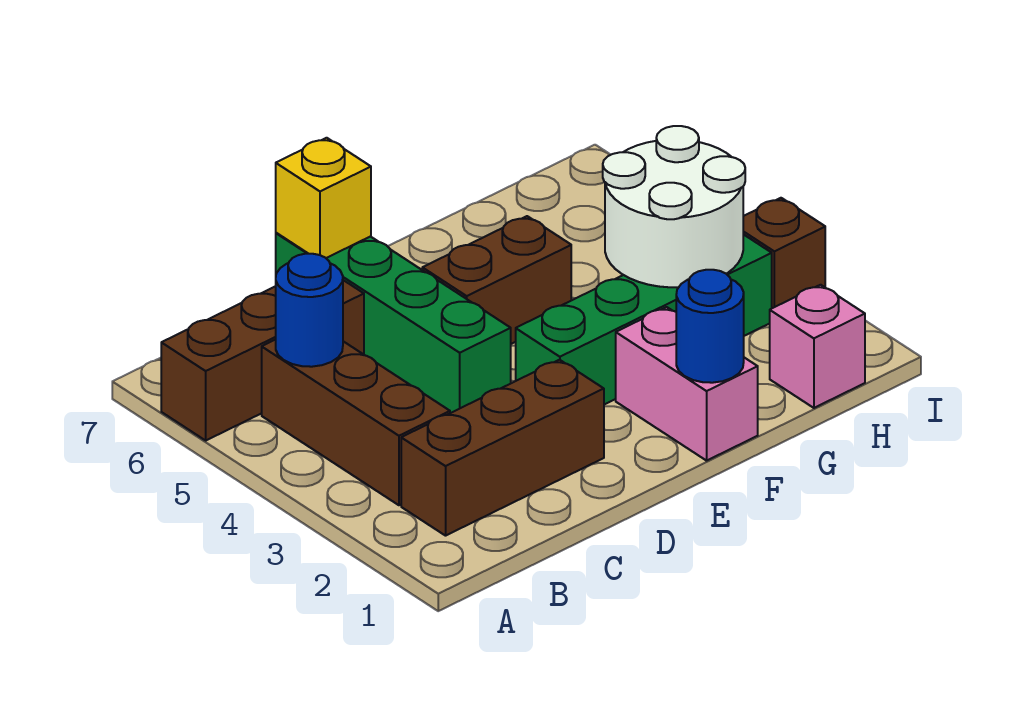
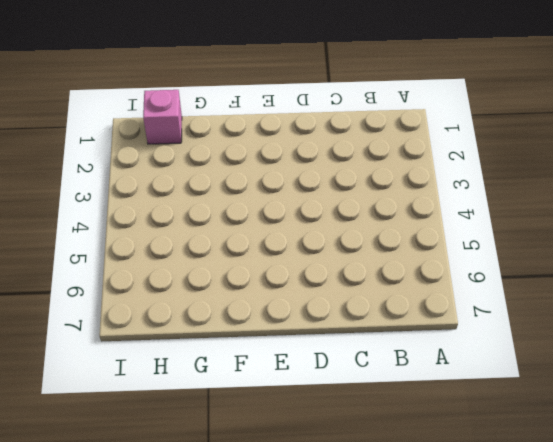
none -> brown brick A6:C6 level 1
none -> brown brick B2:D2 level 1
none -> brown brick B3:B5 level 1

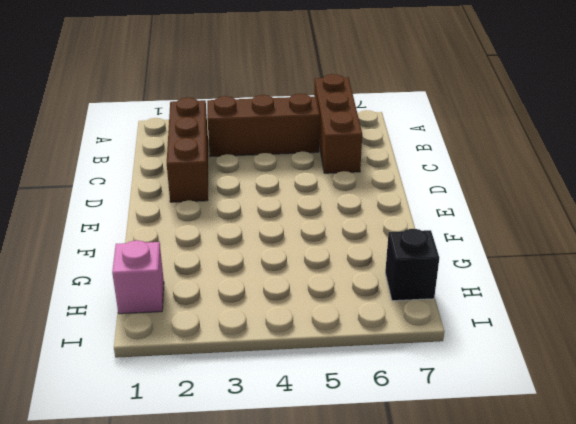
black brick H7 level 1 -> none
none -> green brick D4:D7 level 1
none -> green brick E3:H3 level 1
none -> brown brick E5:F5 level 1

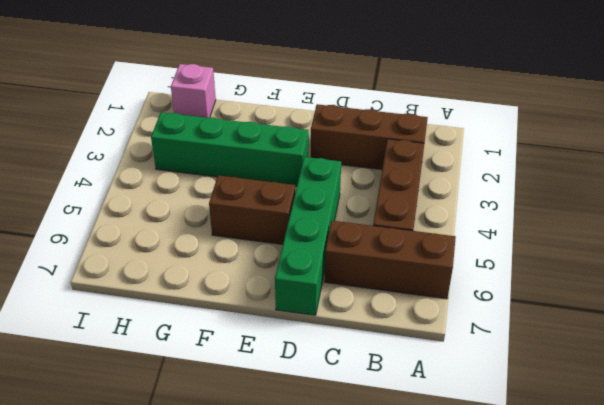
none -> pink brick F1:F2 level 1
none -> brown brick I3 level 1
none -> blue round brick B5 level 2

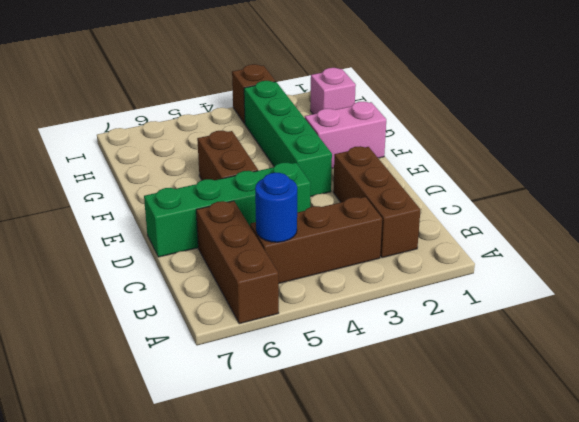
none -> yellow brick D7 level 2
none -> blue round brick F1 level 2
none -> white round brick G3:H4 level 2

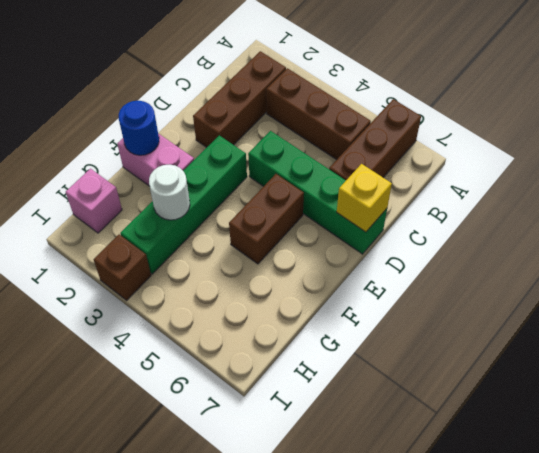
white round brick G3 level 2 -> white round brick G3:H4 level 2
none -> blue round brick B5 level 2

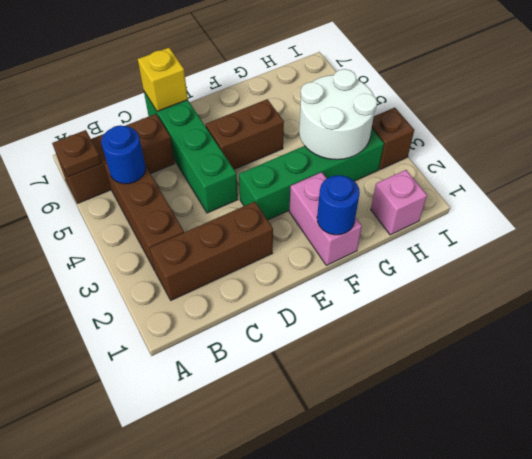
brown plate A6 level 2 -> none

